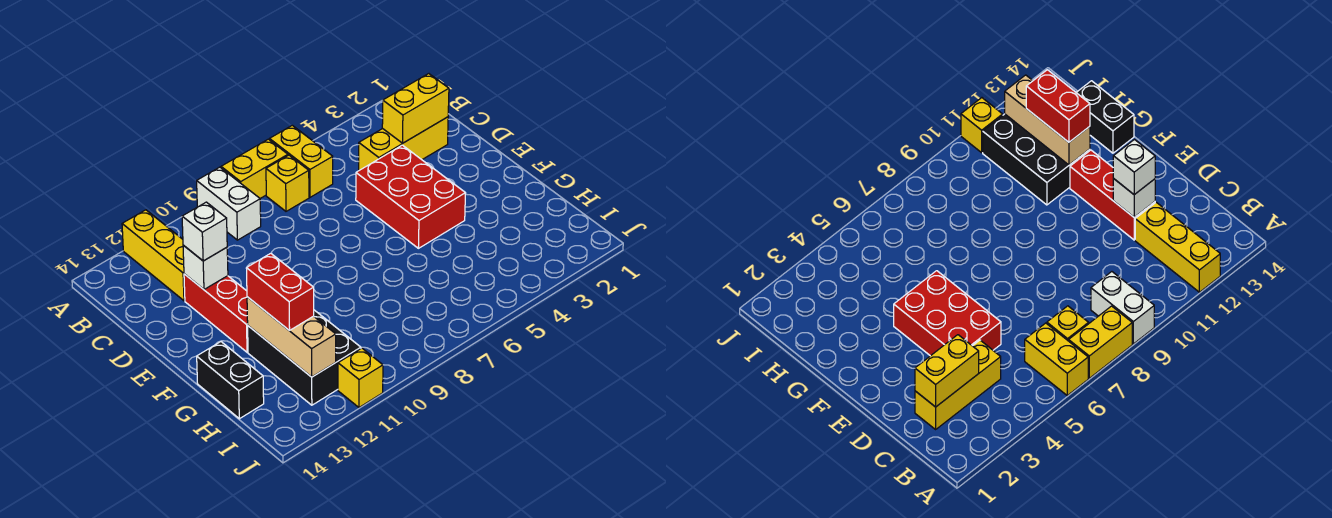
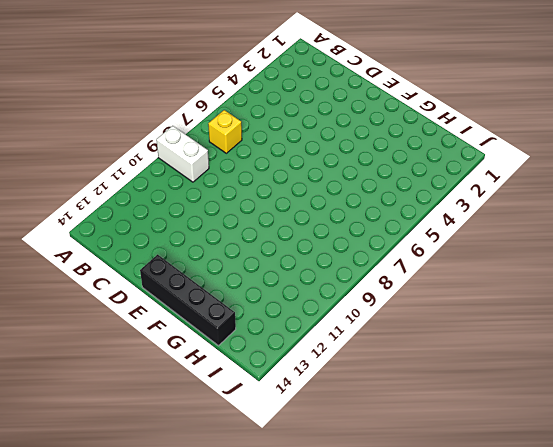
black brick E14:H14 level 1 -> black brick G14:H14 level 1
none -> yellow brick A6:B6 level 1
none -> yellow brick A7:A8 level 1
none -> yellow brick A12:C12 level 1

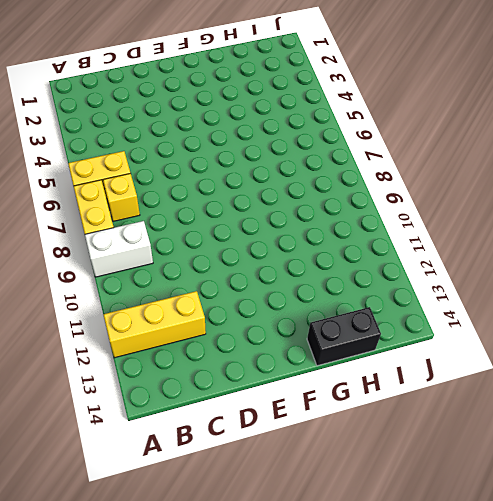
none -> yellow brick C2:C4 level 1
none -> red brick D4:F5 level 1
none -> red brick D12:F12 level 1

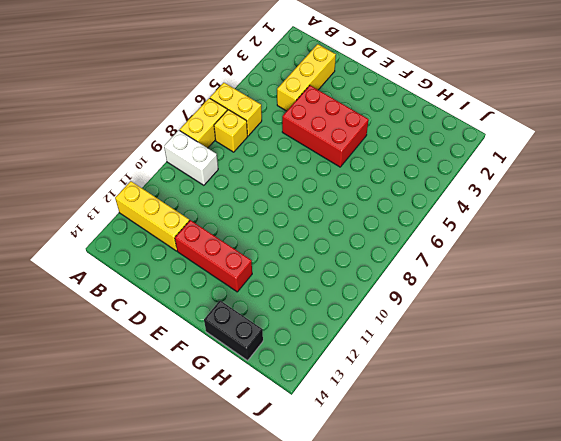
none -> black brick G11:I12 level 1
none -> yellow brick J11 level 1
none -> yellow brick C2:C3 level 2

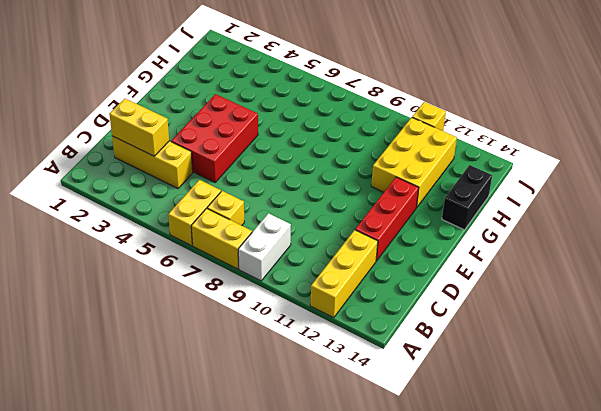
yellow brick G11:I12 level 1 -> black brick G11:I12 level 1
none -> white brick D12 level 2
none -> tan brick G12:I12 level 2
none -> white brick D12 level 3

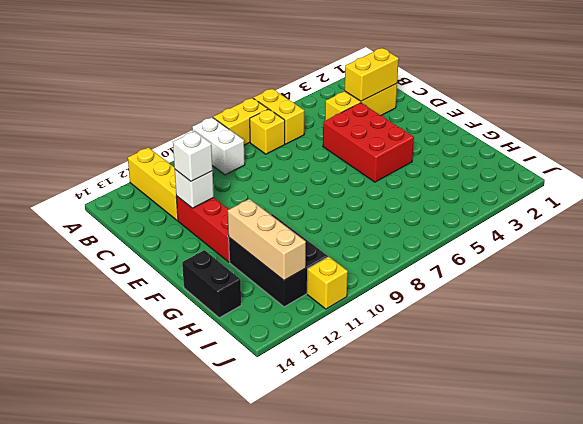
none -> red brick G12:H12 level 3

